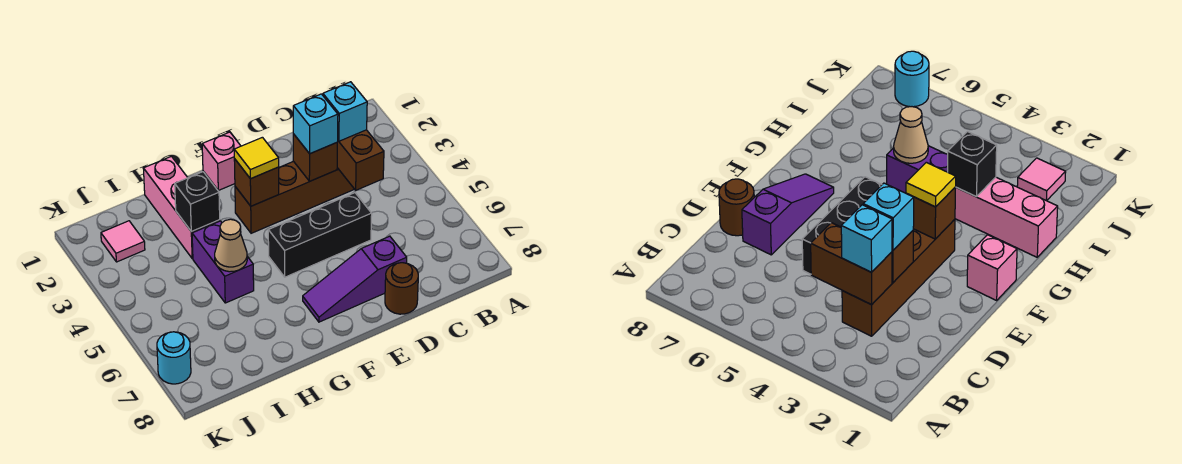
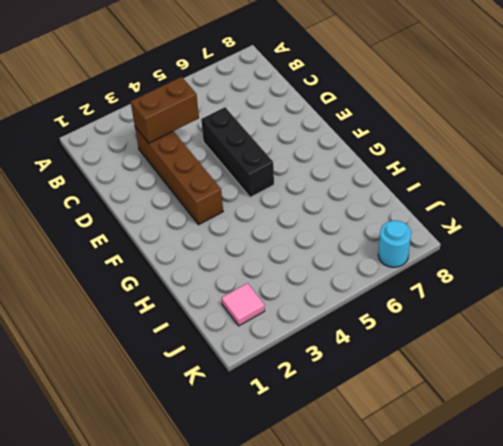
none -> purple slope D7:F7 level 1 top D
none -> brown round brick D8 level 1
none -> pink brick F1 level 1

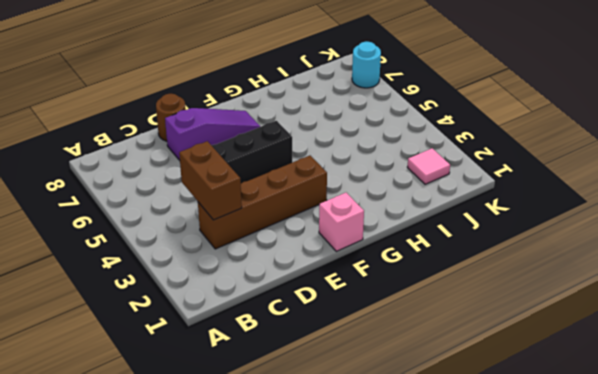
none -> pink brick H1:H3 level 1
none -> purple brick H4:H5 level 1
none -> brown brick D3 level 2

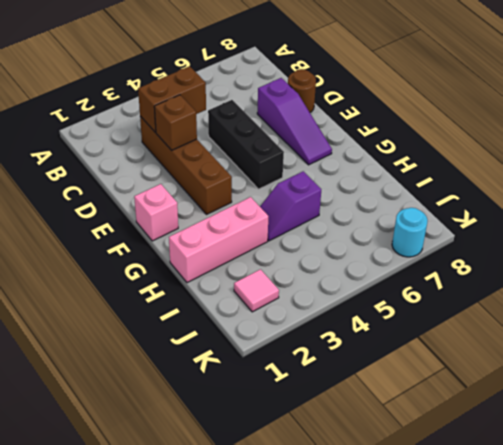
purple slope H4:H5 level 1 top 5 -> purple brick H4:H5 level 1
none -> brown brick F3 level 2
none -> black brick H3 level 2
none -> tan cone H5 level 2

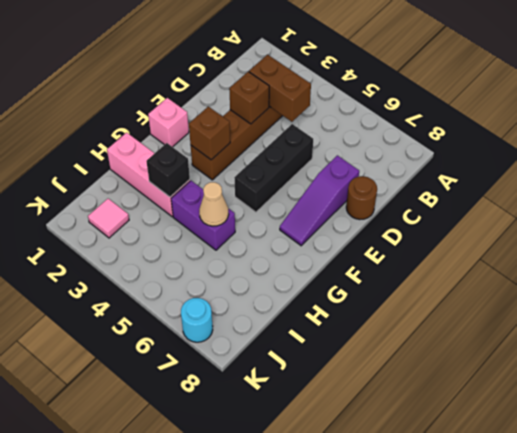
none -> cyan brick C3 level 3
none -> cyan brick D3 level 3
none -> yellow tile F3 level 3

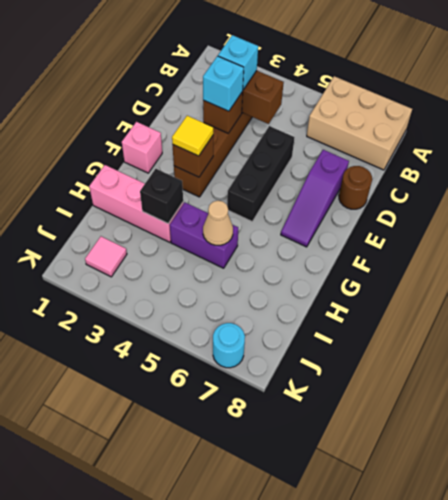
tan brick A6:B8 level 1 -> none

